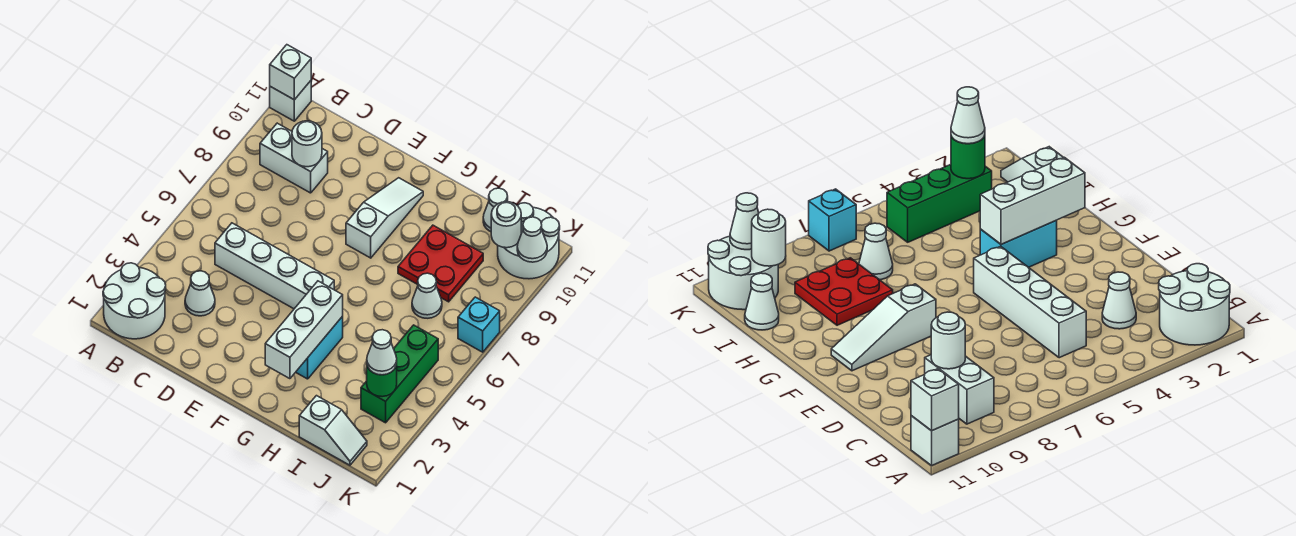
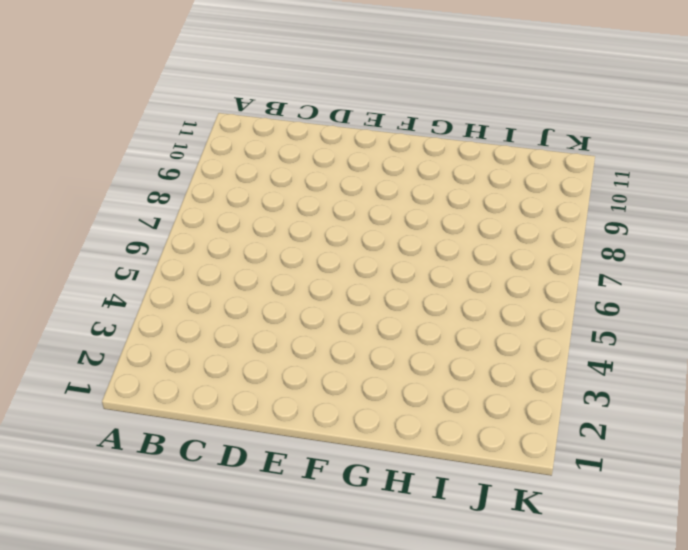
none -> white round brick A1:B2 level 1
none -> white brick A11 level 1
none -> white brick B9:C9 level 1

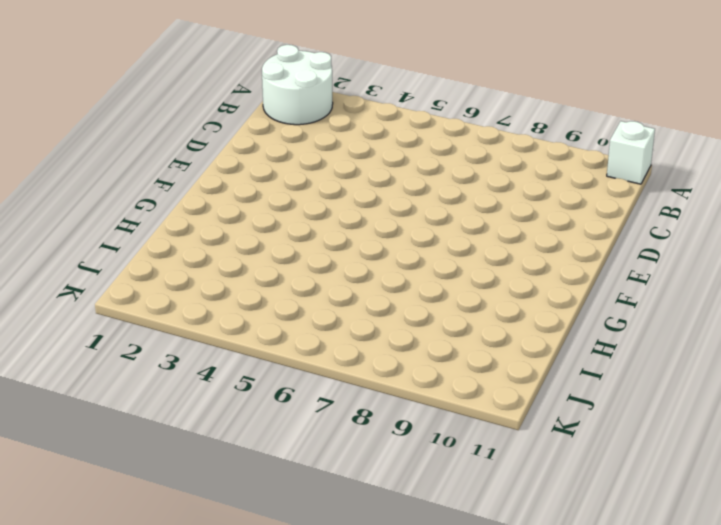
none -> white brick B9:C9 level 1
none -> white cone C3 level 1
none -> white brick C5:F5 level 1

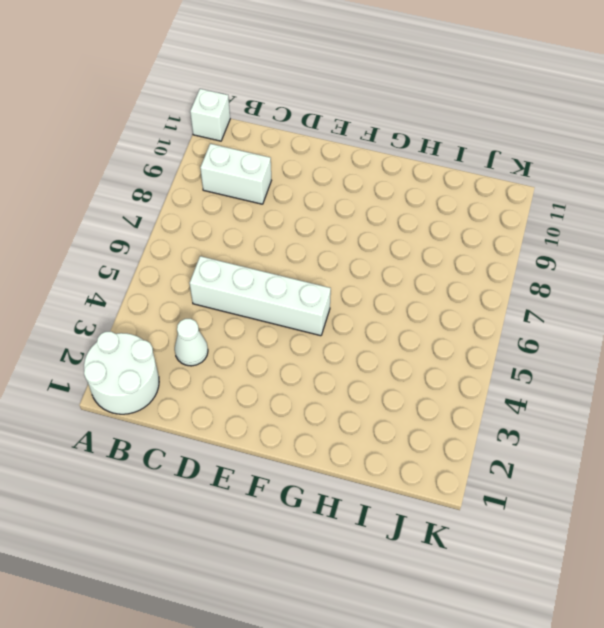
none -> white slope F8:F10 level 1 top 8
none -> cyan brick G3:G4 level 1
none -> red plate H8:I9 level 1

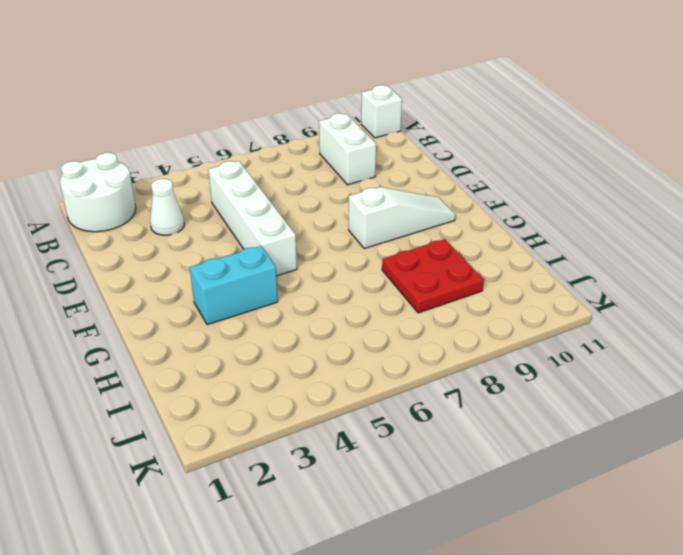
none -> white slope I1:J1 level 1 top I
none -> white cone I7 level 1
none -> white cone I11 level 1

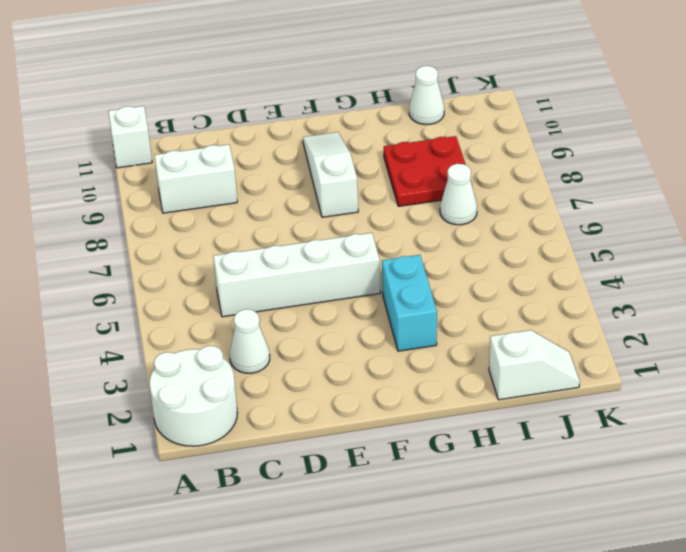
none -> green brick J3:J5 level 1
none -> white round brick J10:K11 level 1
none -> cyan brick K7 level 1

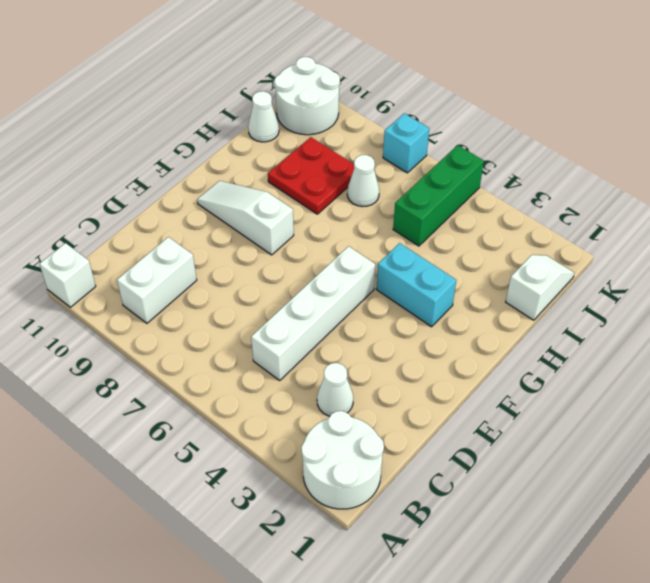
green brick I5:K5 level 1 -> green brick J3:J5 level 1
none -> white brick A11 level 2
none -> white round brick C9 level 2
none -> white brick G2:G4 level 2

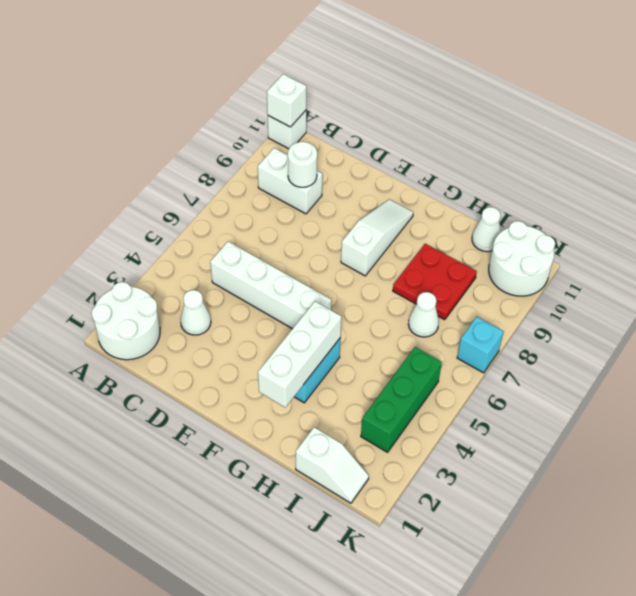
none -> green round brick J3 level 2
none -> white round brick J10 level 2
none -> white cone K10 level 2

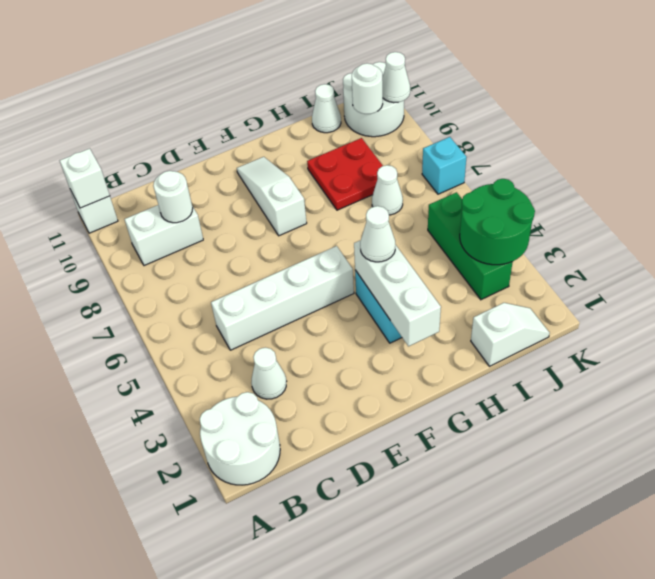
white cone G4 level 3 -> white cone J3 level 3
green round brick J3:K4 level 2 -> green round brick J3 level 2

